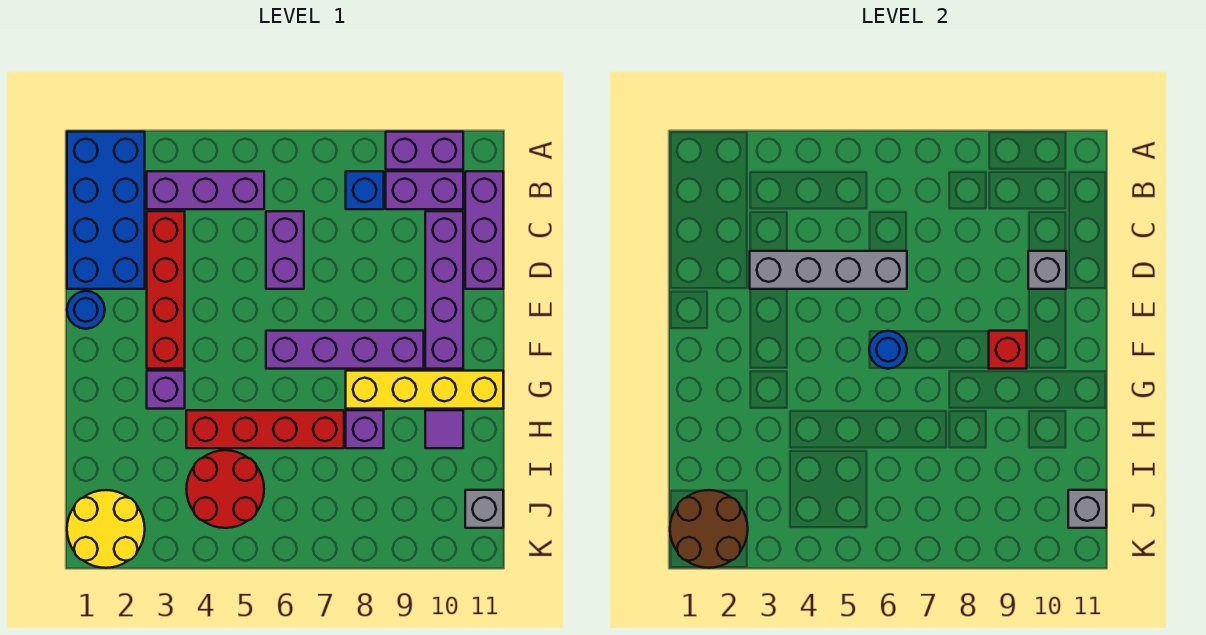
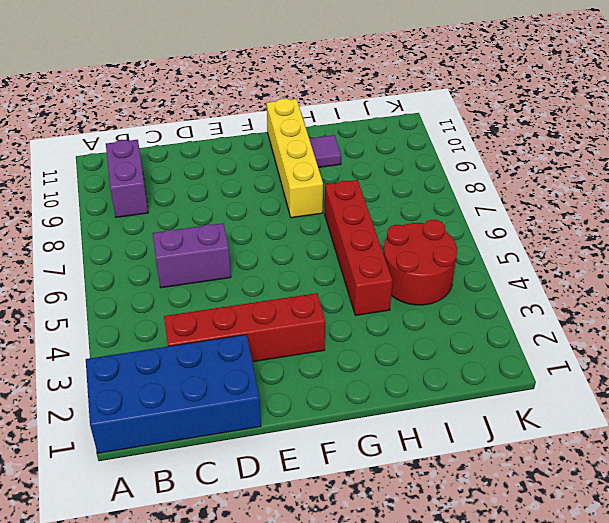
none -> purple brick A9:A10 level 1
none -> purple brick B3:B5 level 1
none -> blue brick B8 level 1

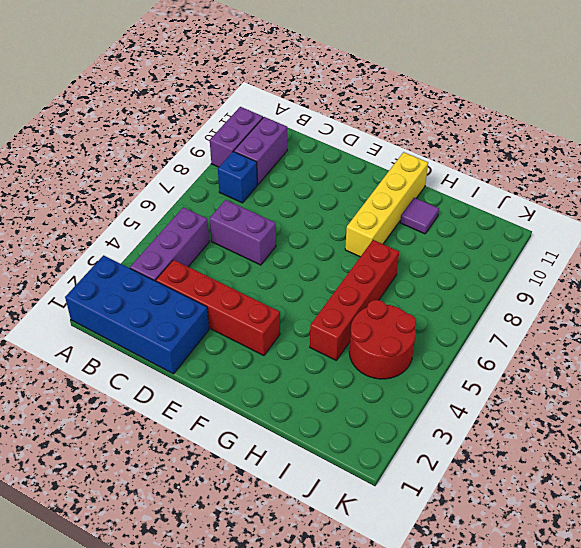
none -> purple brick B11:D11 level 1
none -> purple brick C10:F10 level 1
none -> blue round brick E1 level 1

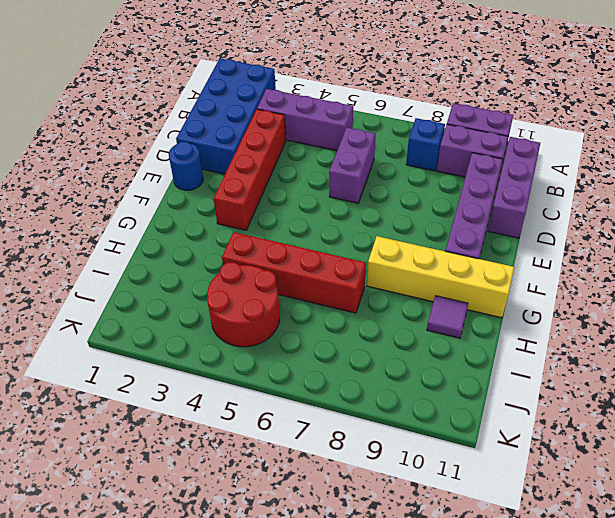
none -> purple brick F6:F9 level 1
none -> purple brick G3 level 1
none -> purple brick H8 level 1

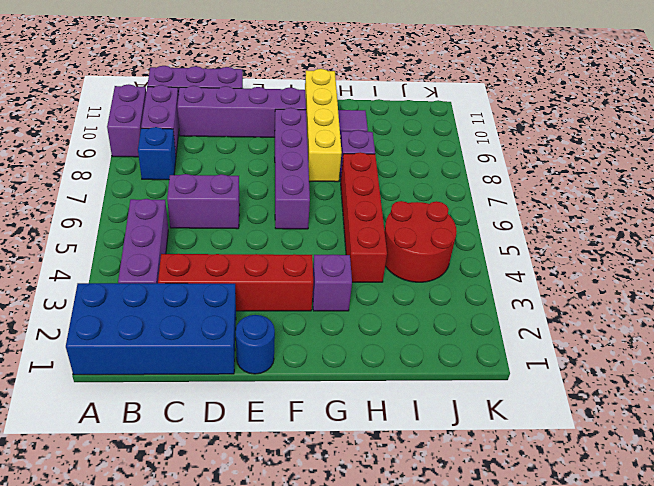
none -> yellow round brick J1:K2 level 1
none -> grey brick J11 level 1
none -> grey brick D3:D6 level 2

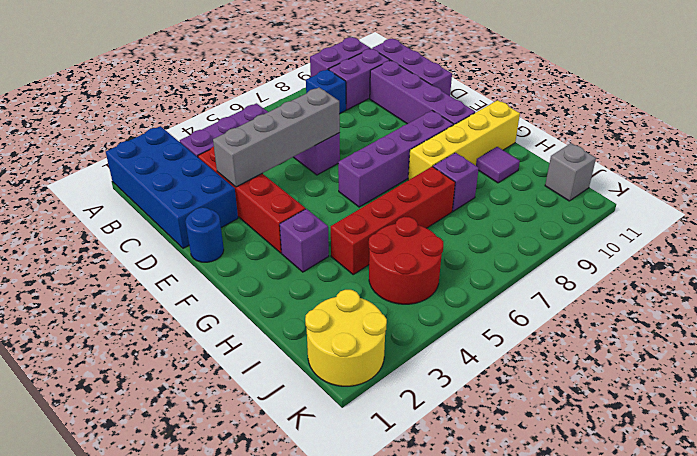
none -> grey brick D10 level 2
none -> blue round brick F6 level 2
none -> red brick F9 level 2

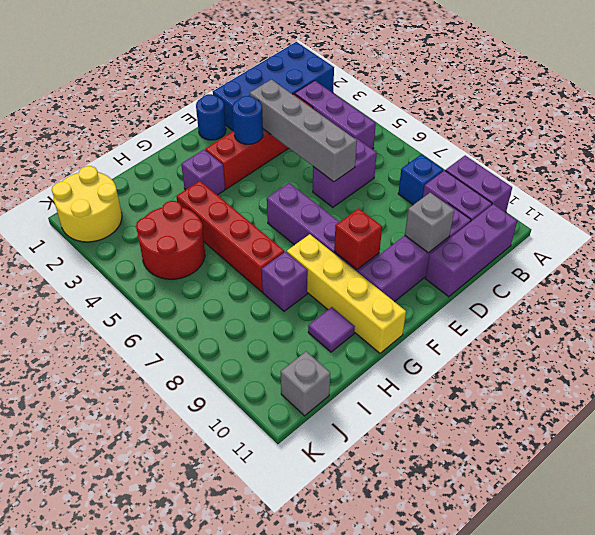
blue round brick E3 level 2 -> blue round brick F6 level 2
none -> brown round brick J1:K2 level 2
none -> grey brick J11 level 2

